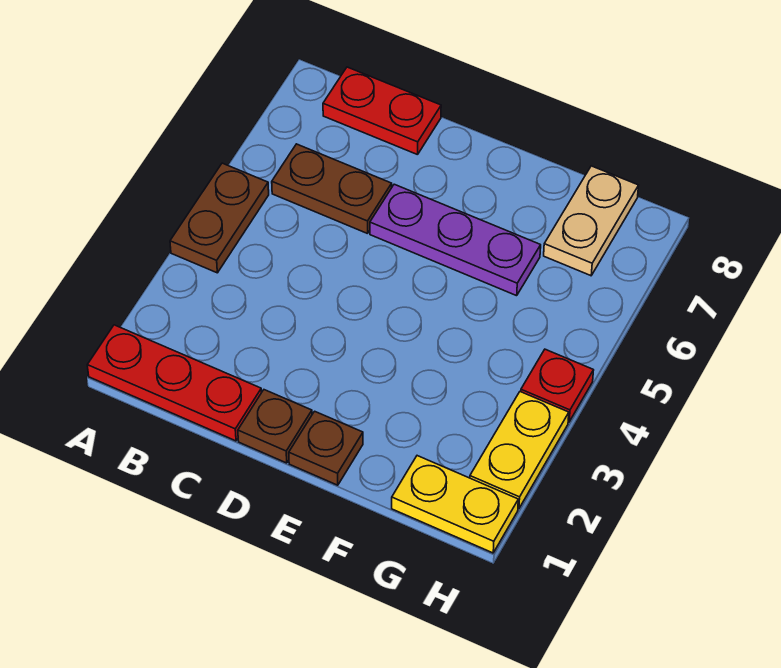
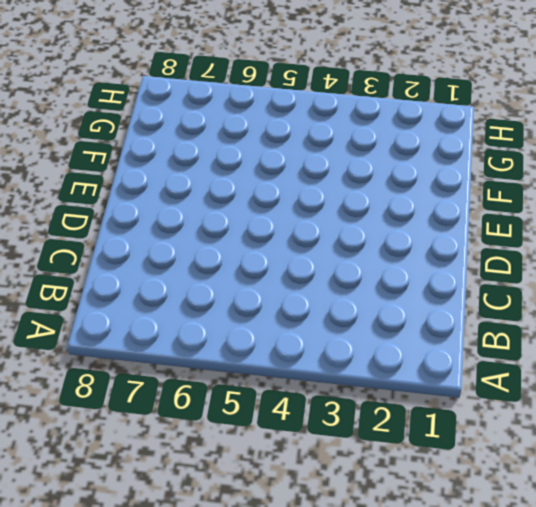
none -> red plate A1:C1 level 1
none -> brown plate A4:A5 level 1

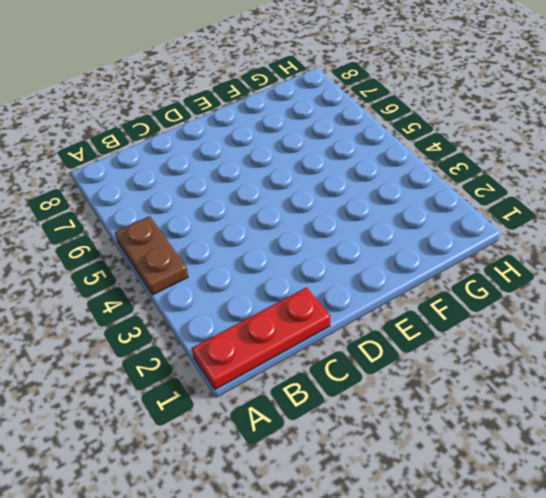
none -> brown plate B6:C6 level 1
none -> red plate B8:C8 level 1

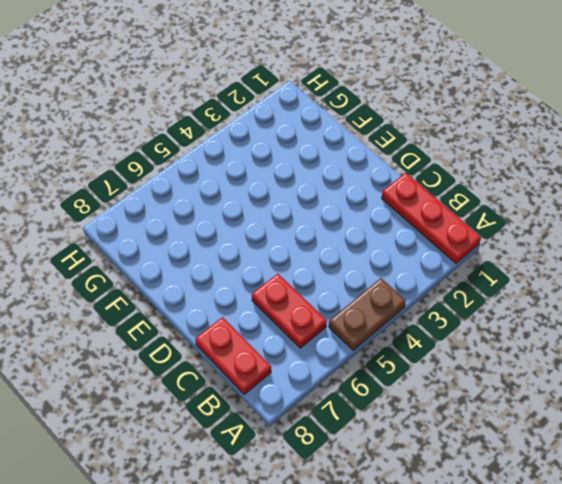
red plate B6:C6 level 1 -> brown plate B6:C6 level 1
none -> brown plate D1 level 1
none -> purple plate D6:F6 level 1

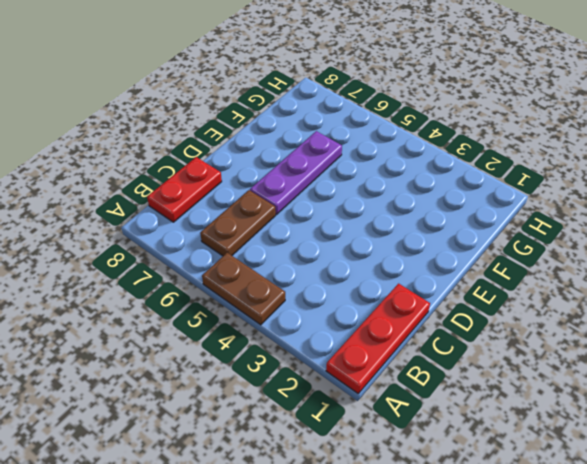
none -> brown plate D1 level 1
none -> brown plate E1 level 1

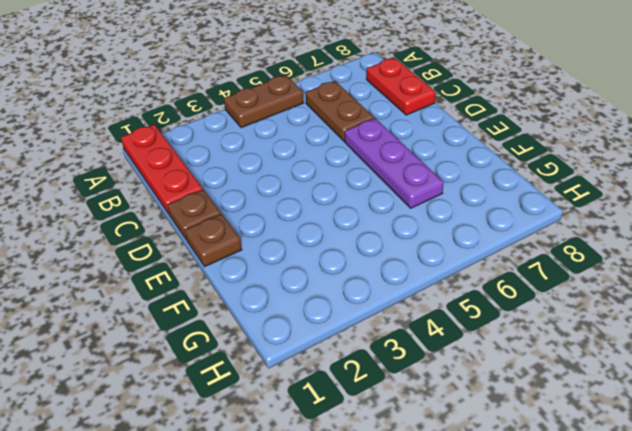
none -> yellow plate G1:H1 level 1
none -> tan plate G7:G8 level 1

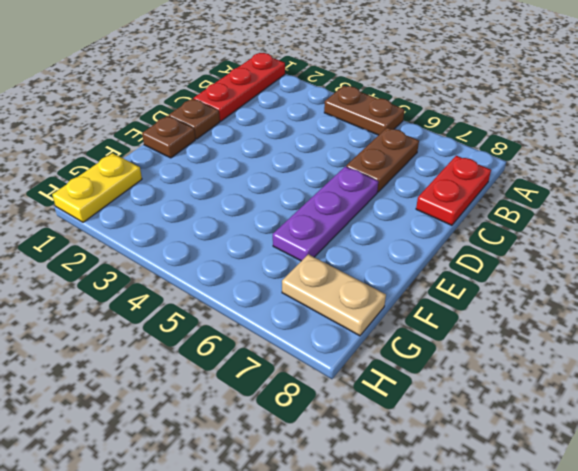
none -> yellow plate H2:H3 level 1
none -> red plate H4 level 1

